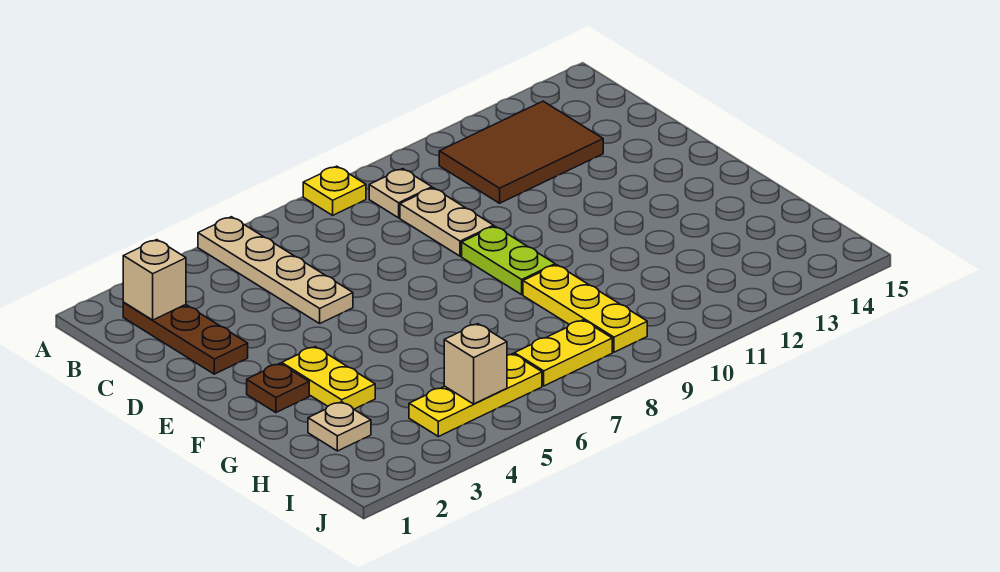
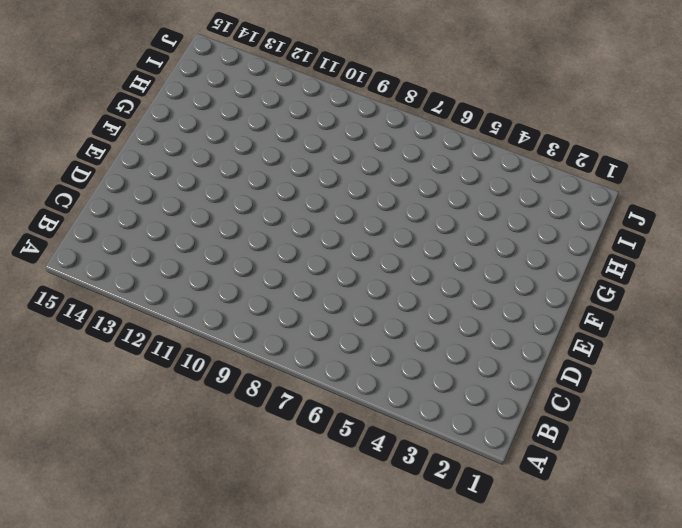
none -> tan plate A5:D5 level 1
none -> yellow plate A8 level 1
none -> brown plate B2:D2 level 1

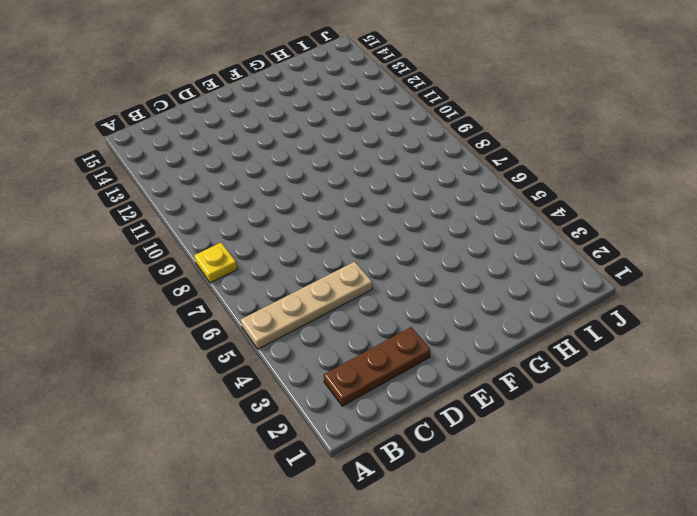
none -> tan plate B9 level 1
none -> brown tile B11:C13 level 1
none -> tan plate C9:D9 level 1

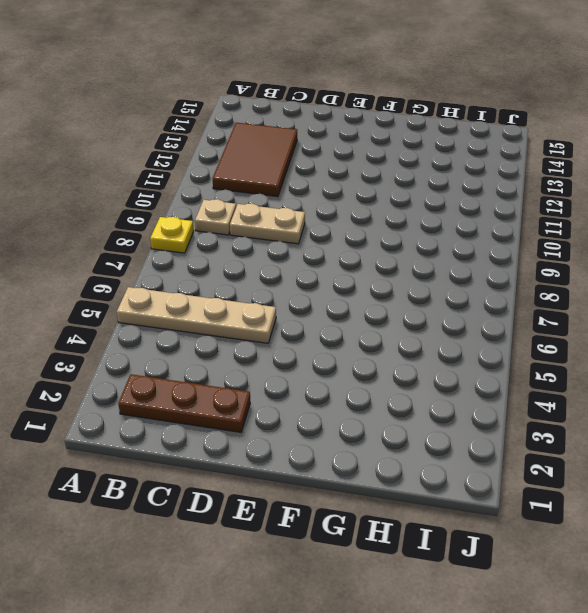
none -> lime plate E9:F9 level 1
none -> brown plate F2 level 1
none -> yellow plate F3:G3 level 1

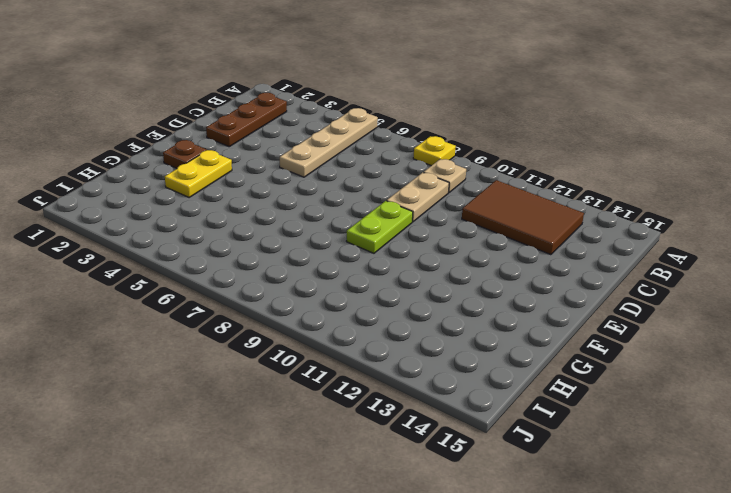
none -> yellow plate G9:I9 level 1
none -> tan plate H2 level 1
none -> yellow plate I4:I6 level 1

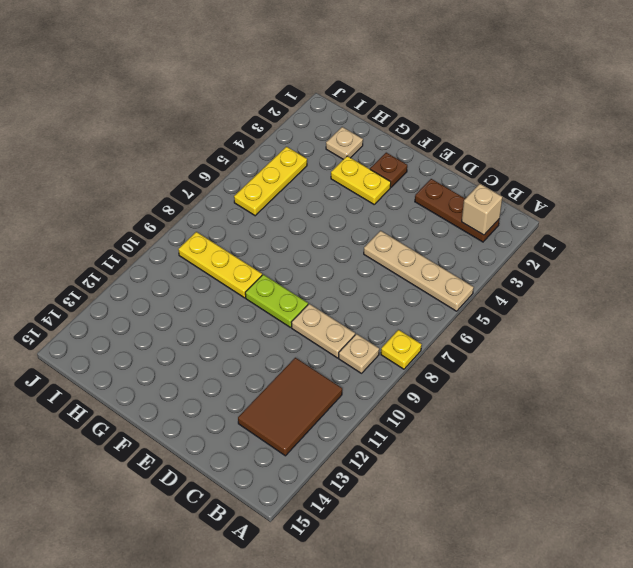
none -> yellow plate I7:I8 level 1
none -> tan brick I5 level 2

